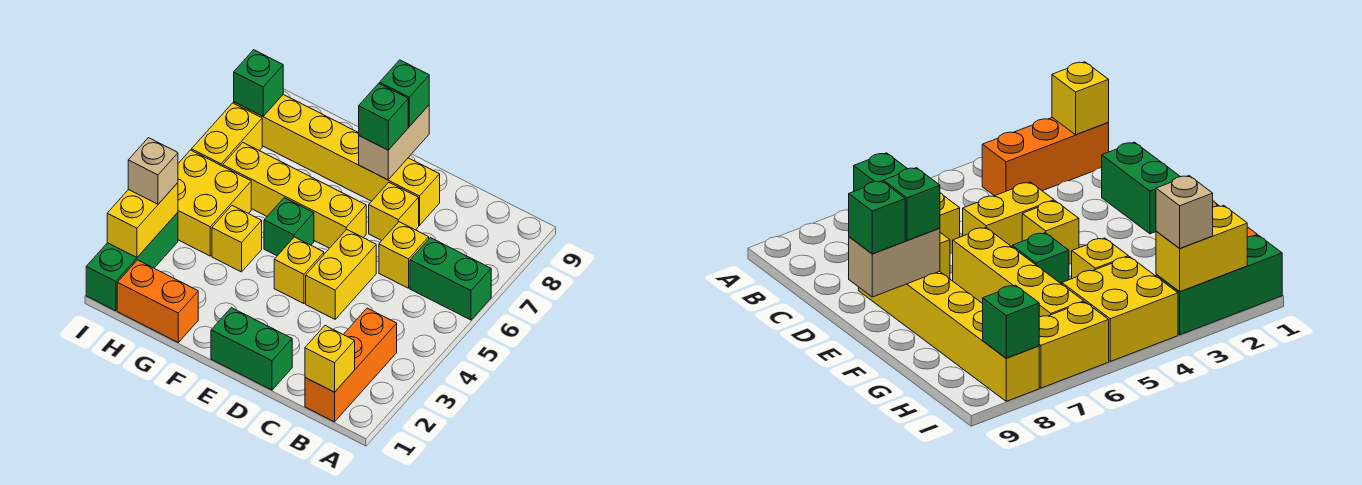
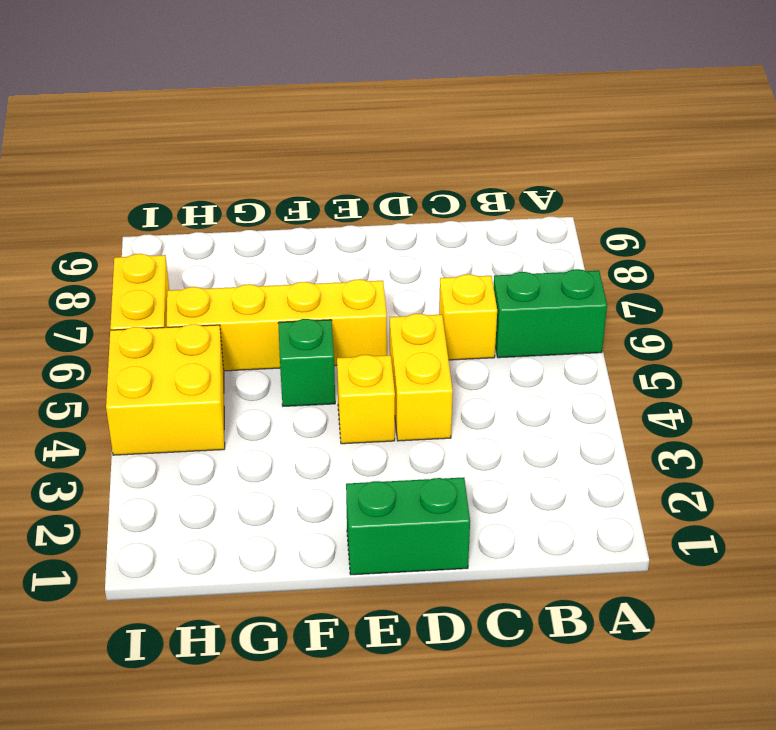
none -> orange brick B1:B3 level 1
none -> yellow brick D7 level 1
none -> yellow brick D8:I8 level 1

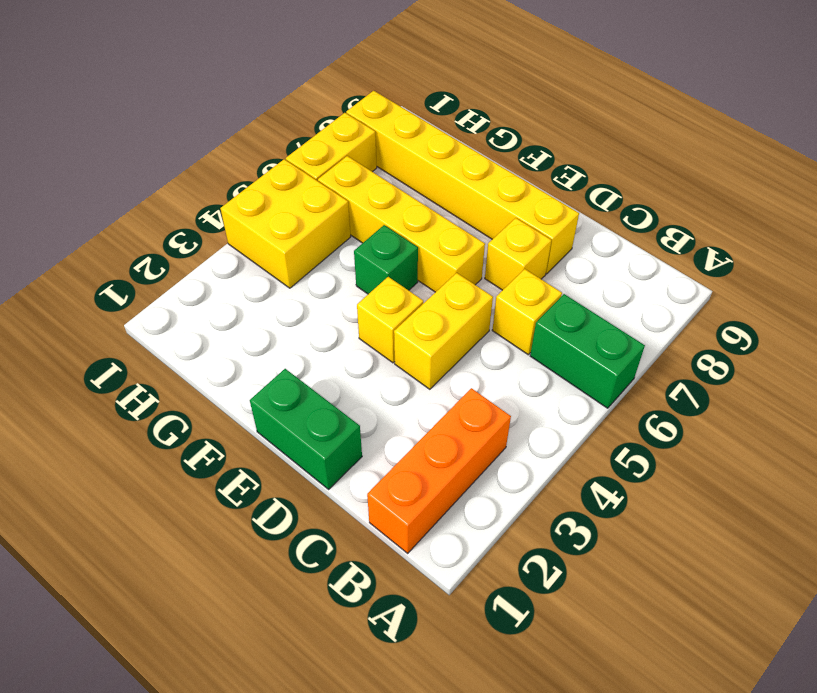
none -> orange brick G1:H1 level 1
none -> yellow brick G4 level 1
none -> green brick I1:I3 level 1

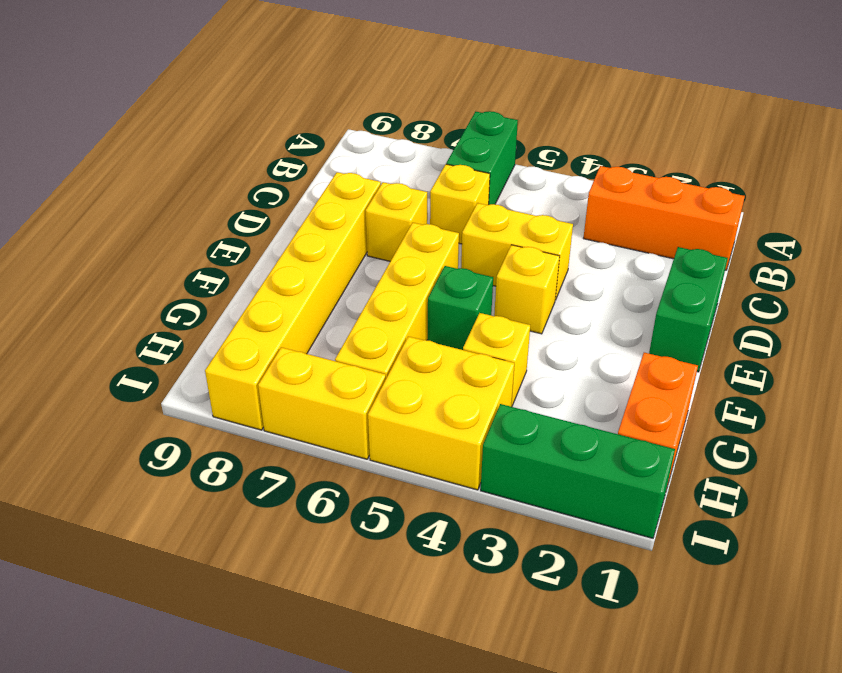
none -> yellow brick B1 level 2
none -> tan brick E8:E9 level 2
none -> yellow brick I2:I3 level 2

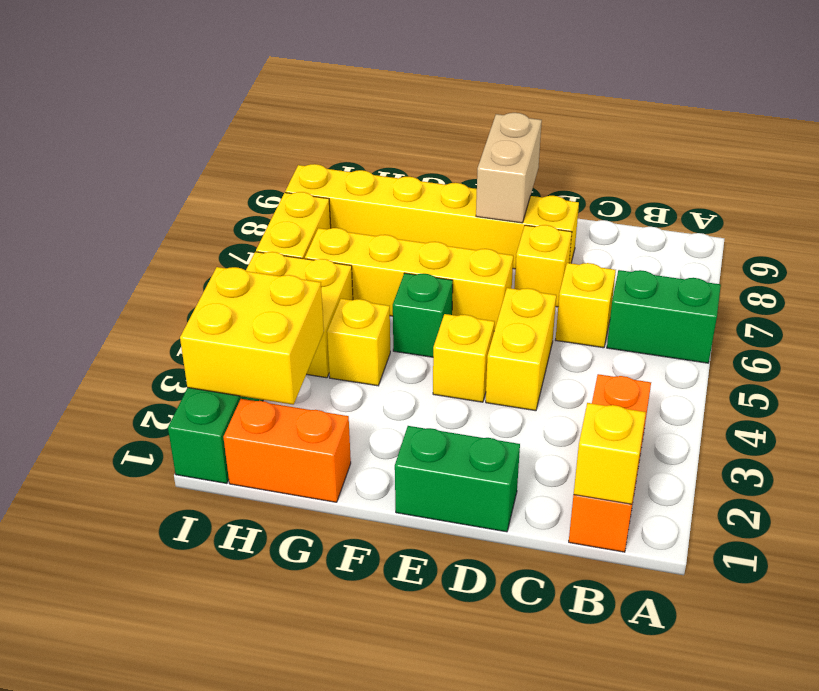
yellow brick H2:I3 level 2 -> yellow brick I2:I3 level 2
none -> green brick I8 level 2
none -> green brick E8 level 3
none -> green brick E9 level 3

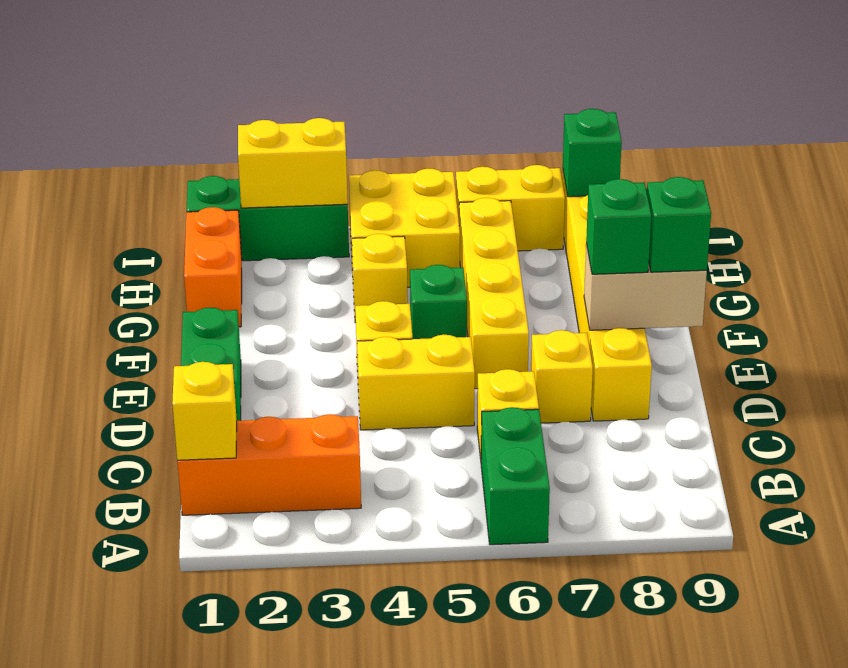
none -> tan brick I3 level 3

